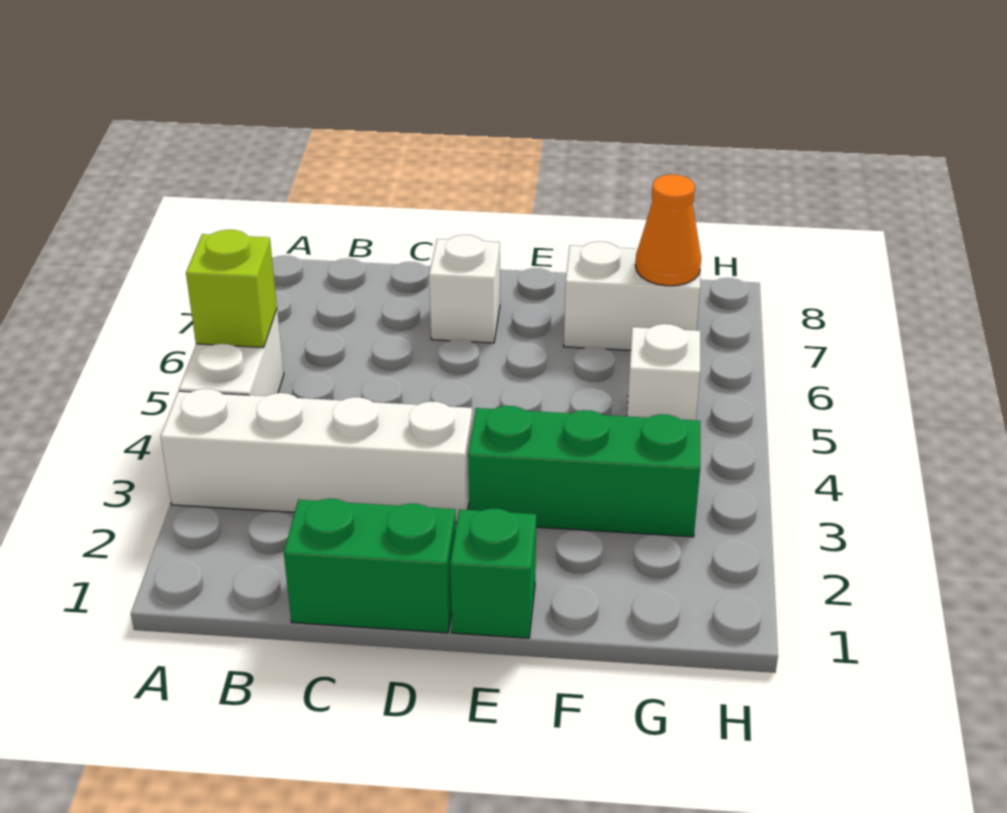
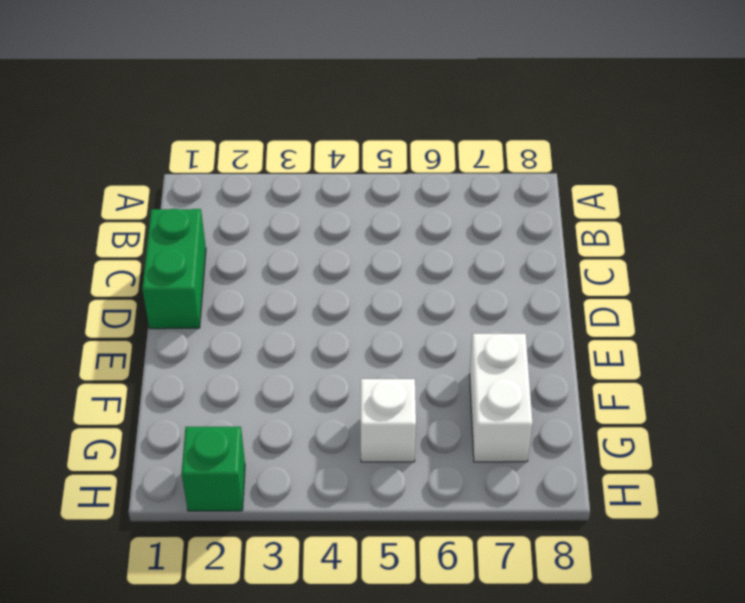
green brick H2 level 1 -> green brick E1 level 1
none -> white brick A3:D3 level 1
none -> white brick A4:A5 level 1

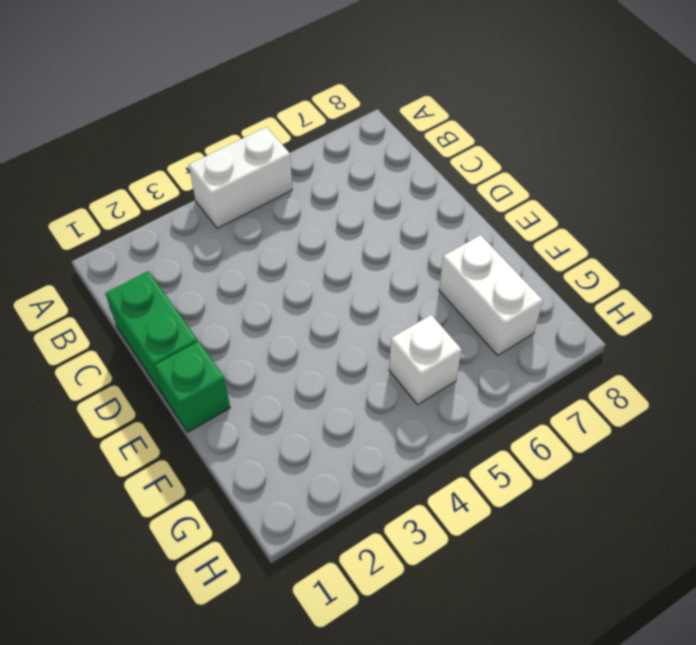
none -> white brick A3:D3 level 1
none -> white brick D7 level 1

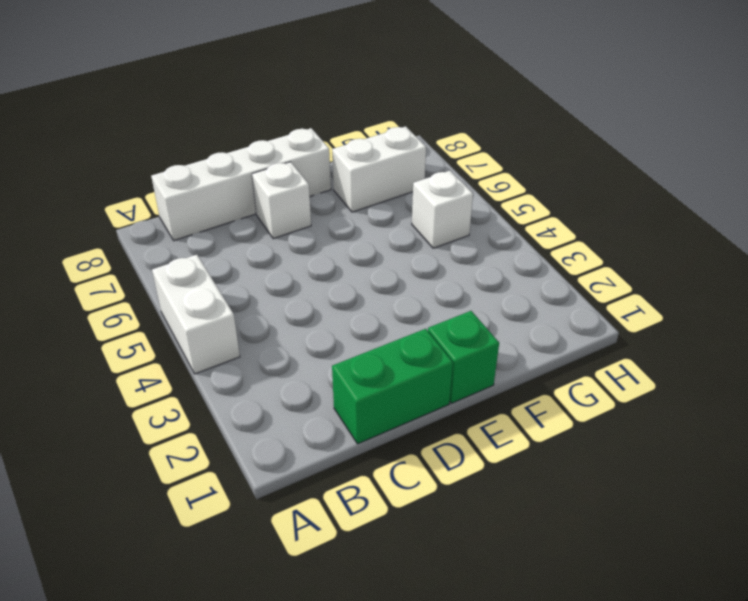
white brick B8:E8 level 1 -> white brick A3:D3 level 1
none -> green brick E3:G3 level 1
none -> lime brick A5 level 2

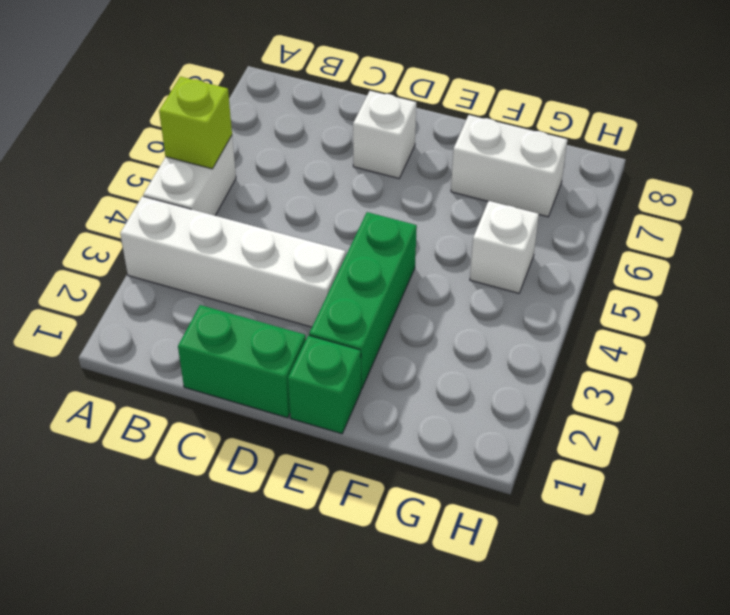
green brick E2:E4 level 1 -> green brick E3:G3 level 1
none -> orange cone G7 level 2

